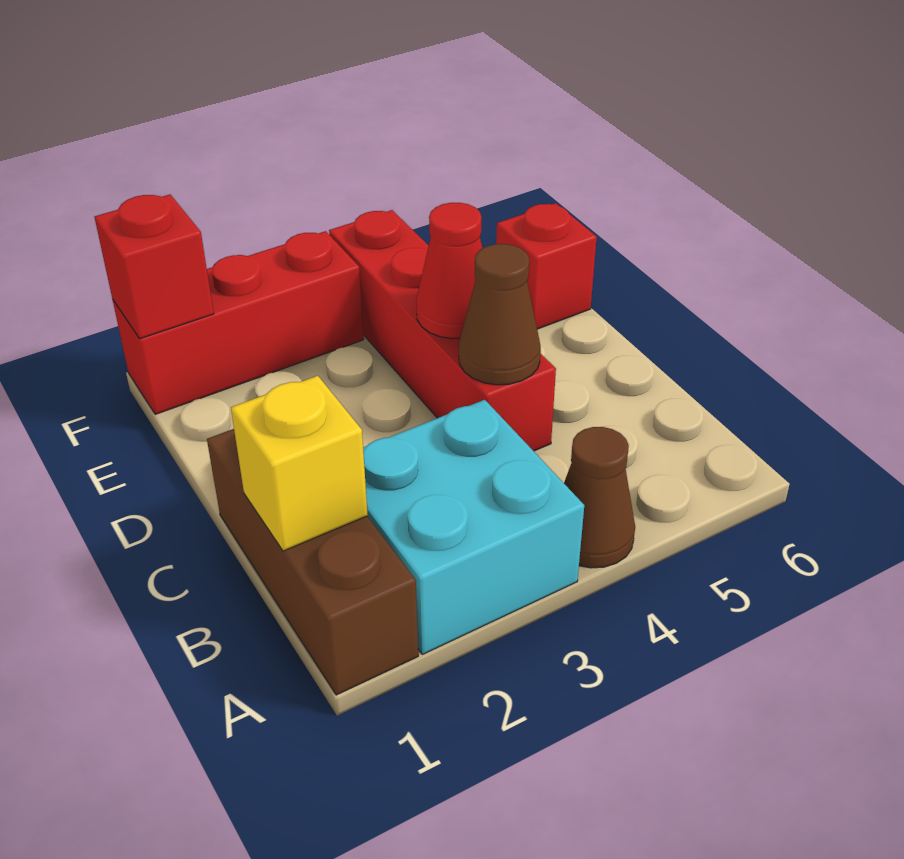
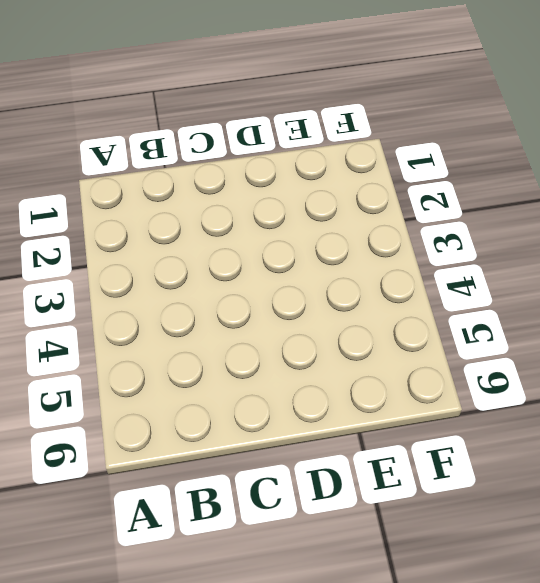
none -> brown brick A1:C1 level 1
none -> cyan brick A2:B3 level 1

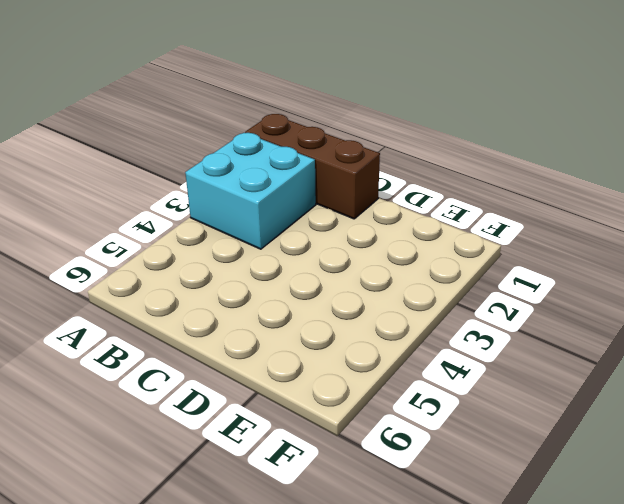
none -> brown cone A4 level 1
none -> red brick C4:F4 level 1

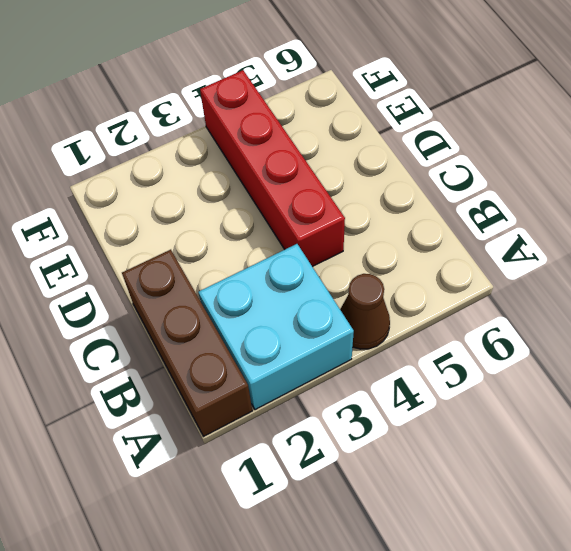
none -> red brick E6 level 1
none -> red brick F1:F3 level 1

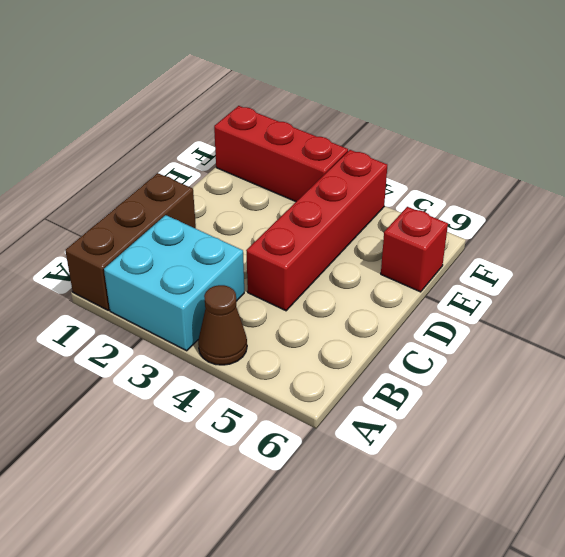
none -> yellow brick B1 level 2
none -> brown cone C4 level 2

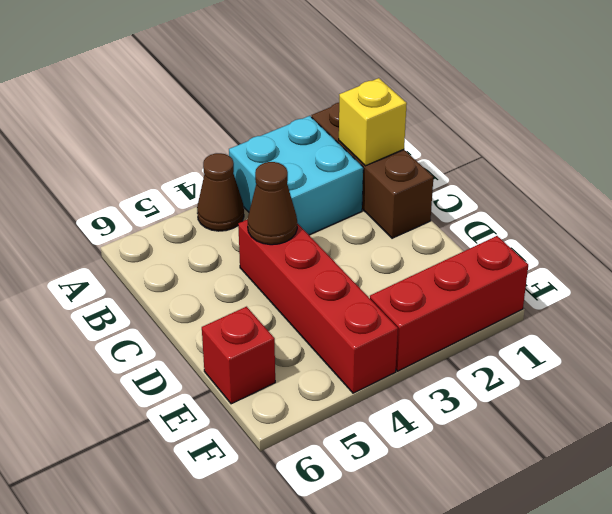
none -> red cone D4 level 2
none -> red brick F1 level 2

